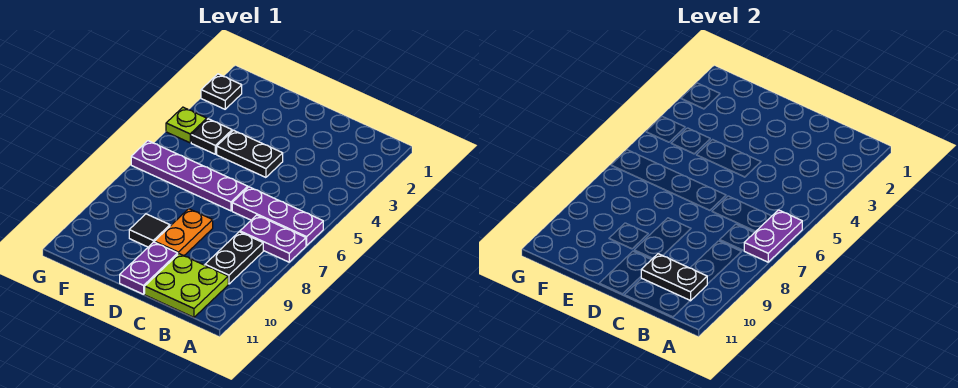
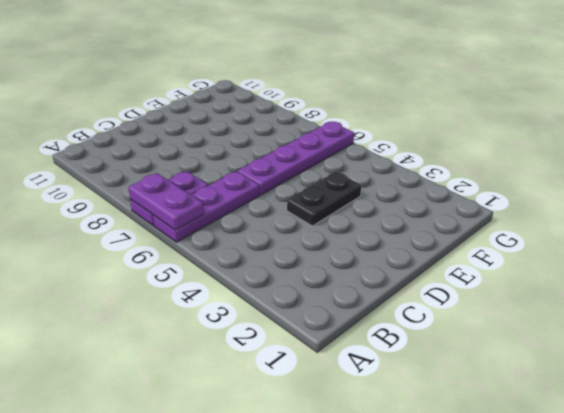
none -> black plate B8:B9 level 1
none -> lime plate B10:C11 level 1
none -> orange plate D8:D9 level 1

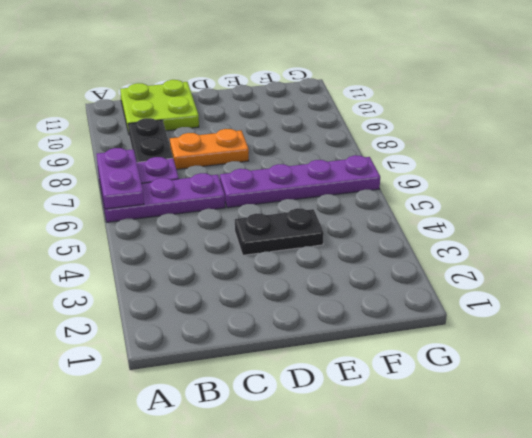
orange plate C8:D8 level 1 -> orange plate D8:D9 level 1
none -> purple plate D10:D11 level 1
none -> black tile E9 level 1
none -> black plate F4 level 1

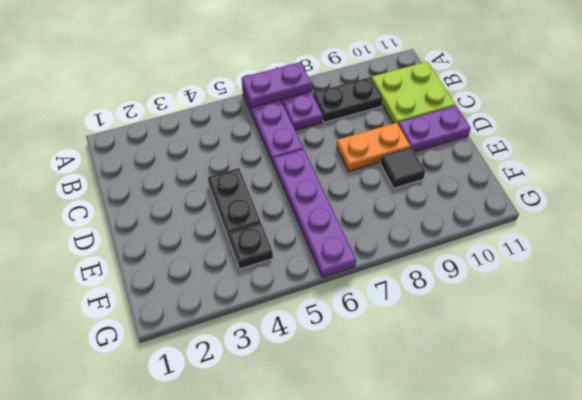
none -> black plate G2 level 1
none -> lime plate G4 level 1
none -> black plate B10:C10 level 2

